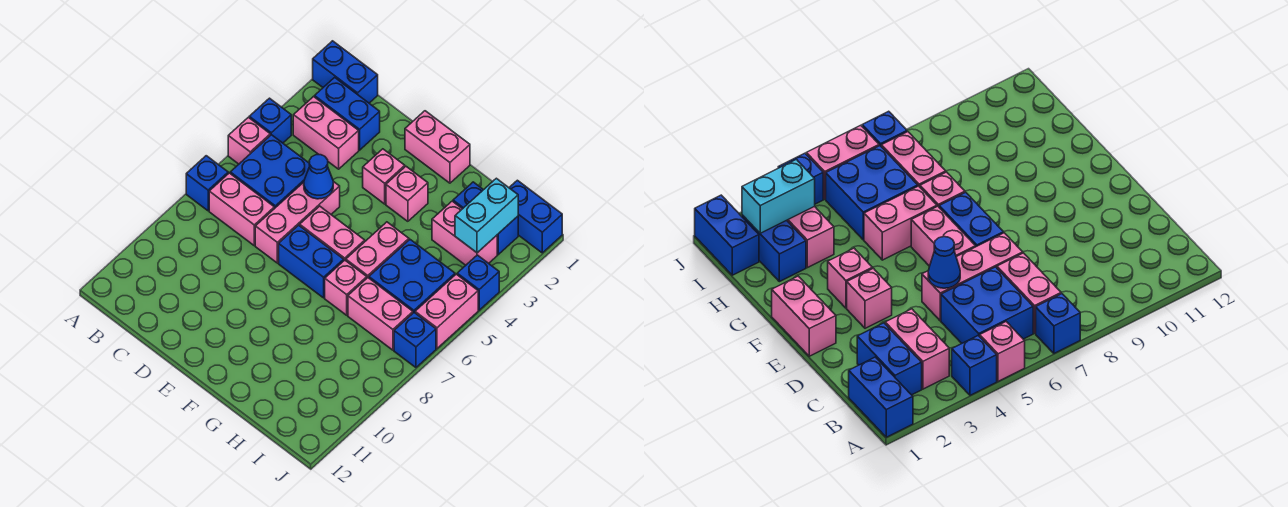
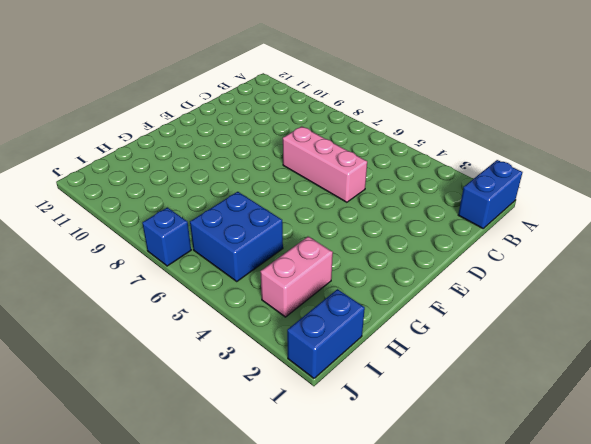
none -> blue brick A4 level 1
none -> pink brick A5 level 1
none -> blue brick A7 level 1

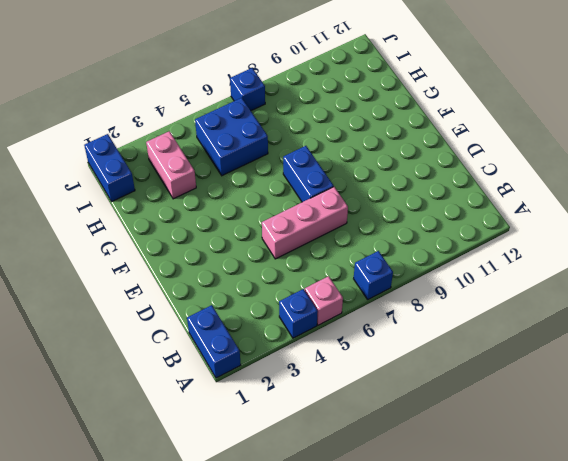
none -> blue brick B2:C2 level 1
none -> pink brick B3:C3 level 1
none -> blue brick B5:C6 level 1

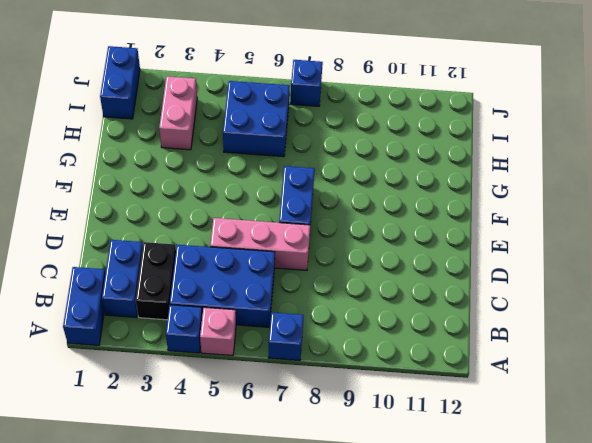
black brick B3:C3 level 1 -> pink brick B3:C3 level 1
blue brick B4:C6 level 1 -> blue brick B5:C6 level 1
none -> pink brick B7:C7 level 1
none -> pink brick E1:F1 level 1
none -> pink brick E3 level 1

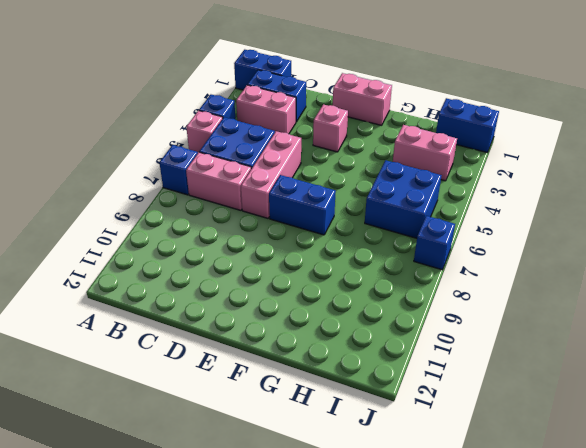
none -> pink brick E6:F6 level 1
none -> pink brick F3 level 1
none -> pink brick G5:G6 level 1

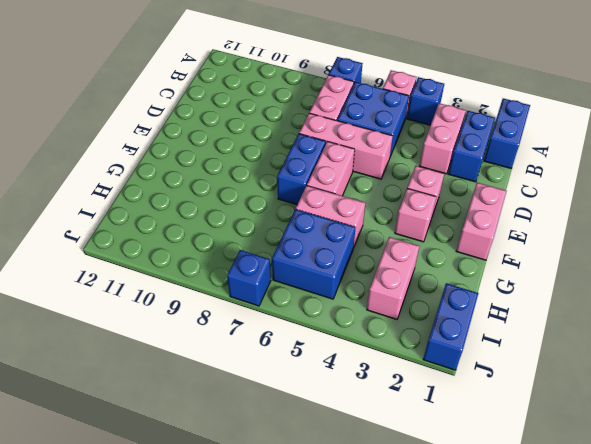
none -> pink brick G7 level 1
none -> blue brick H2:I2 level 1
none -> pink brick H7:I7 level 1

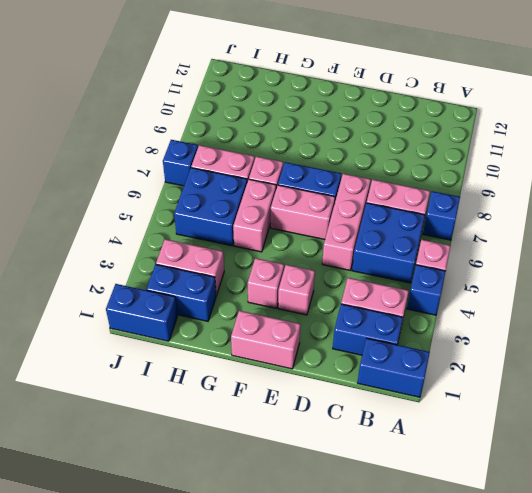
none -> blue brick J4 level 1
none -> pink brick J5:J6 level 1
none -> blue cone D5 level 2

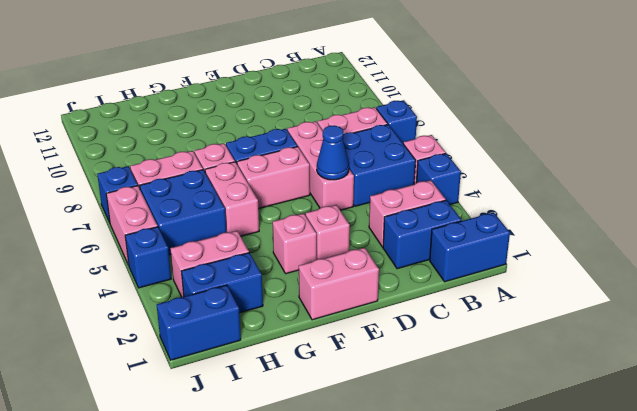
none -> cyan brick I2:I3 level 2

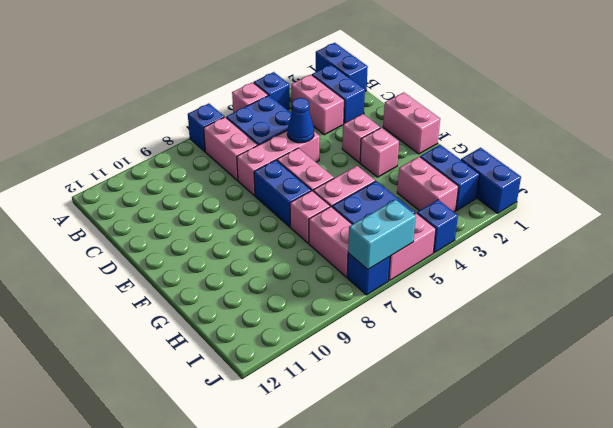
cyan brick J6:J7 level 2 -> cyan brick I2:I3 level 2

